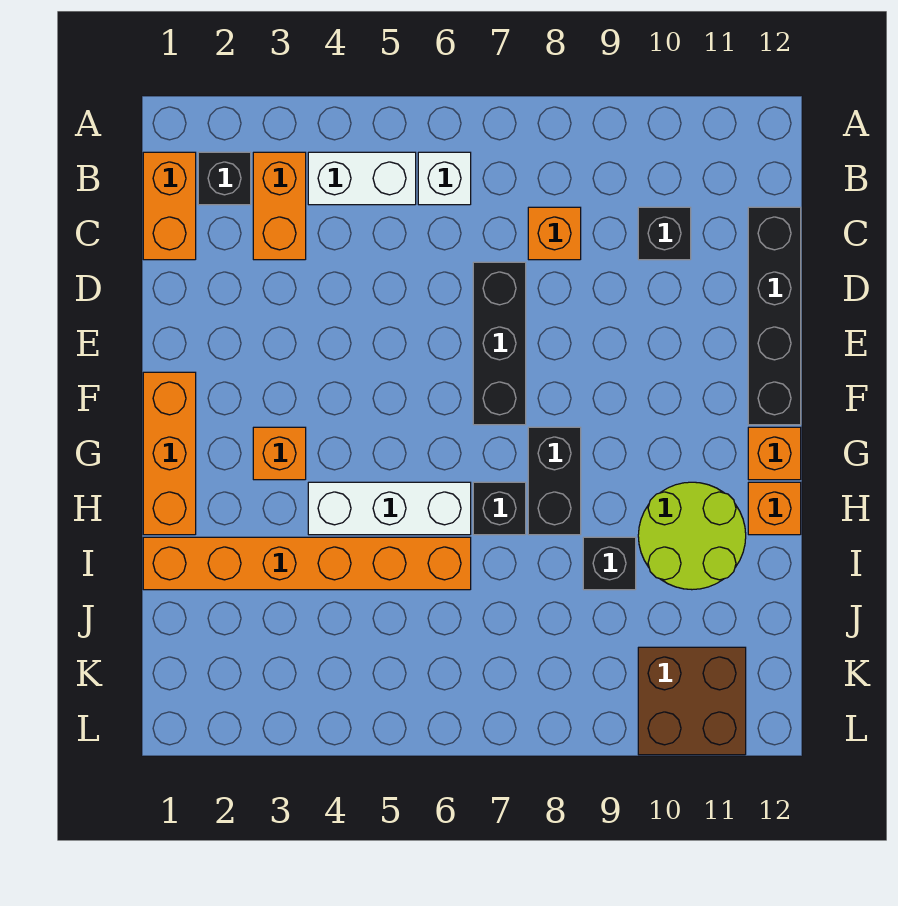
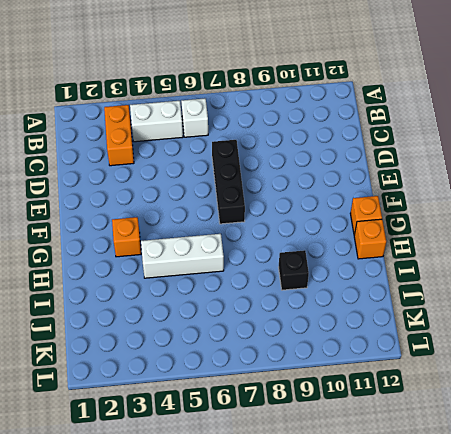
none -> orange brick B1:C1 level 1
none -> black brick B2 level 1
none -> orange brick C8 level 1

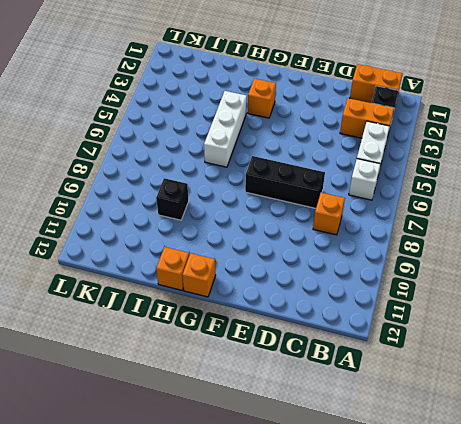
none -> black brick C10 level 1
none -> black brick C12:F12 level 1
none -> orange brick F1:H1 level 1

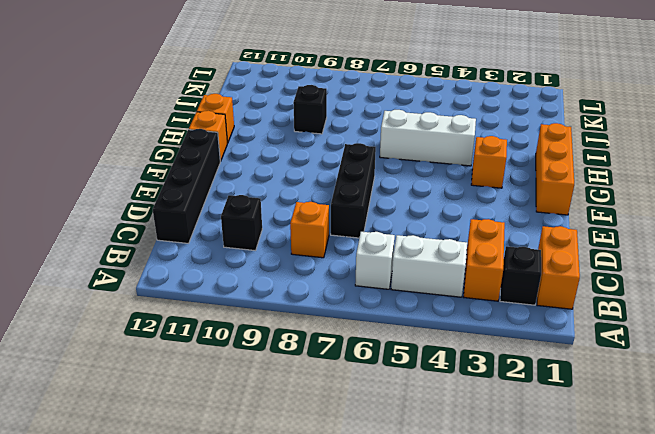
none -> black brick G8:H8 level 1
none -> black brick H7 level 1
none -> lime round brick H10:I11 level 1

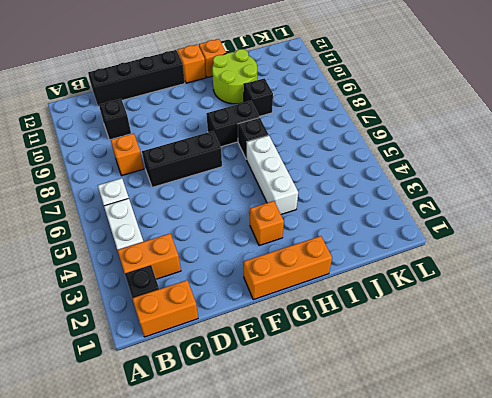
none -> orange brick I1:I6 level 1
none -> brown brick K10:L11 level 1

